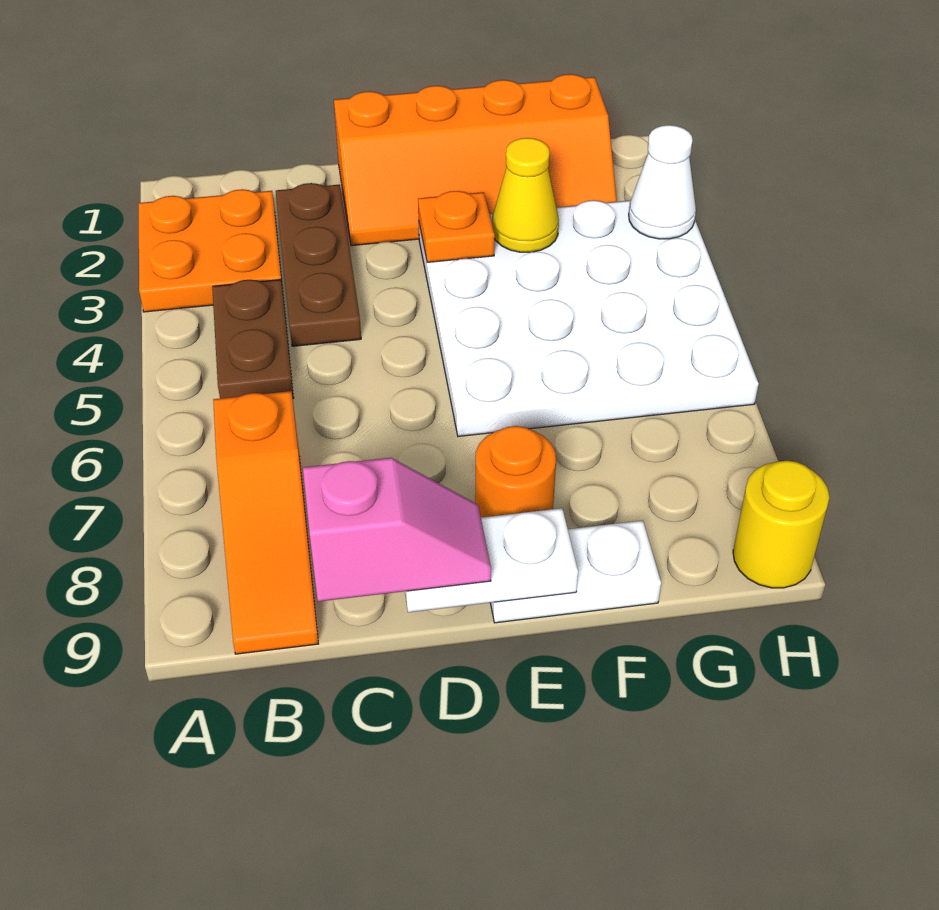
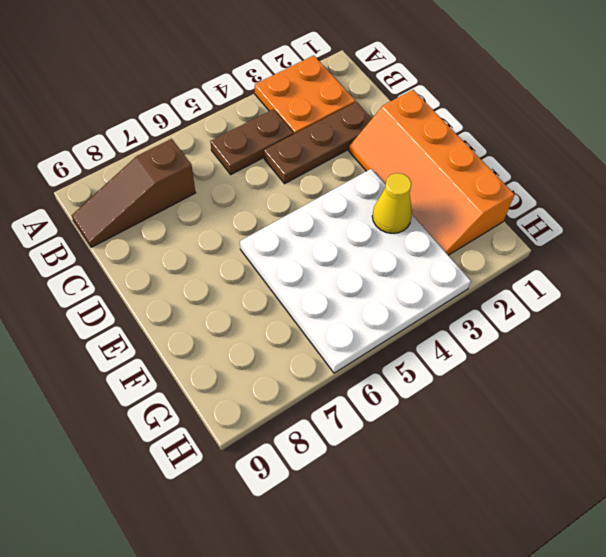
brown slope B7:B9 level 1 top 7 -> orange slope B7:B9 level 1 top 7
none -> orange round brick E8 level 1
none -> white plate E9:F9 level 1
none -> yellow round brick H9 level 1

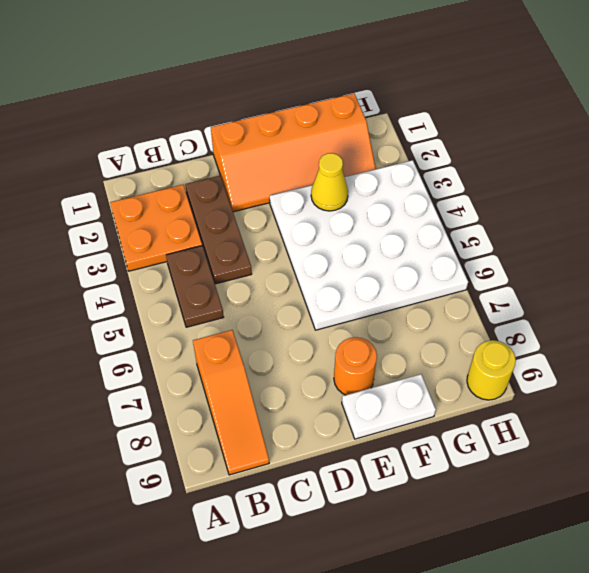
none -> white plate D9:E9 level 2
none -> orange plate E3 level 2
none -> white cone H3 level 2

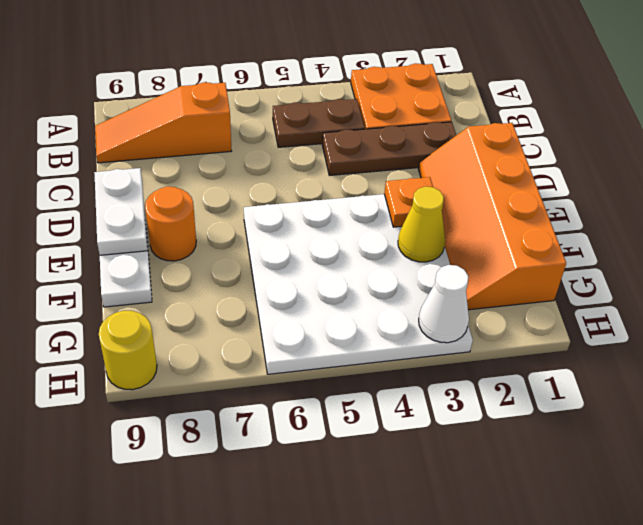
none -> pink slope C9:D9 level 3 top C

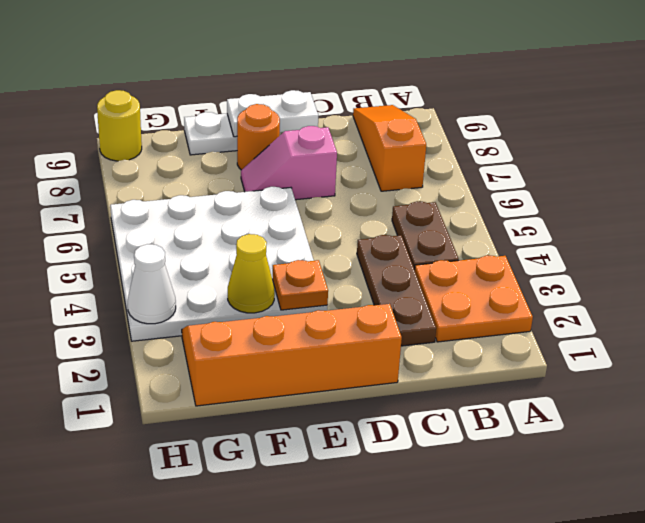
pink slope D7:E7 level 1 top D -> pink slope C9:D9 level 3 top C

